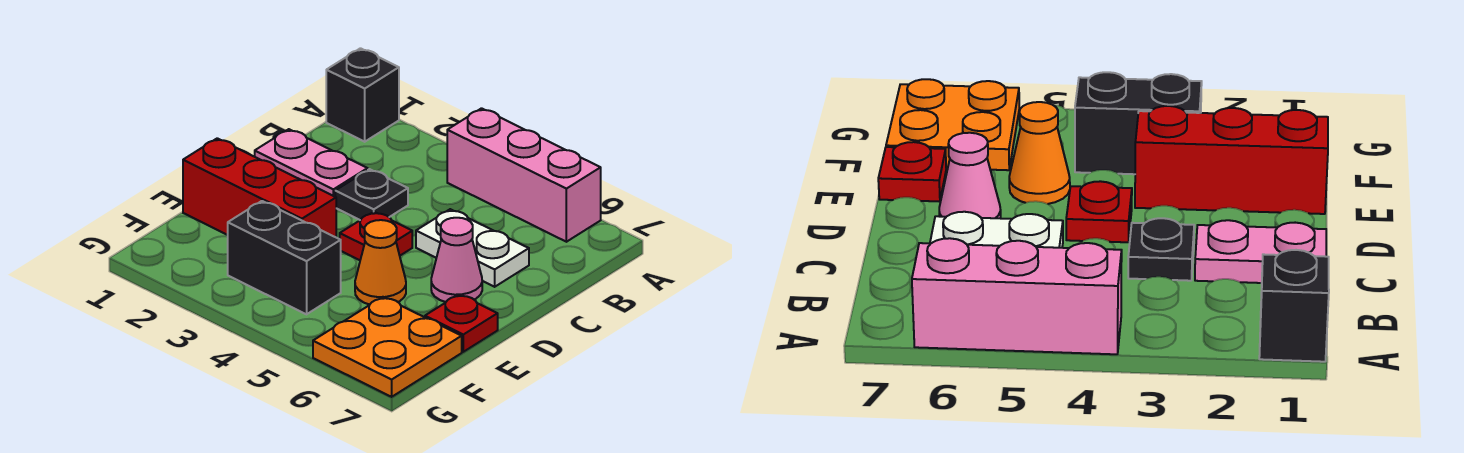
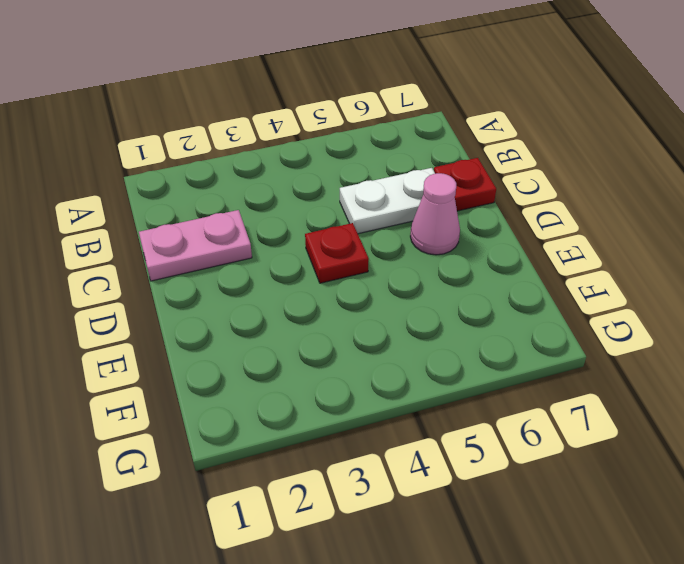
red plate C7 level 1 -> red plate E7 level 1
none -> black brick A1 level 1
none -> pink brick A4:A6 level 1
none -> black plate C3 level 1

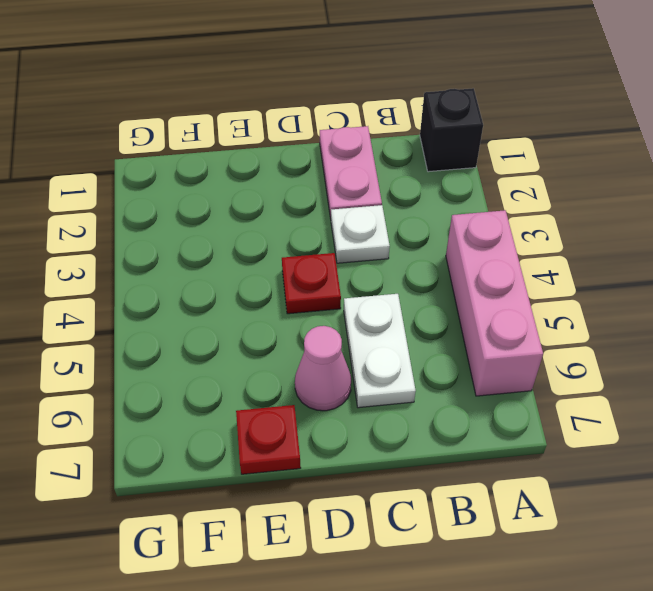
white plate C3 level 1 -> black plate C3 level 1
none -> red brick E1:E3 level 1
none -> orange cone E5 level 1
none -> black brick F3:F4 level 1

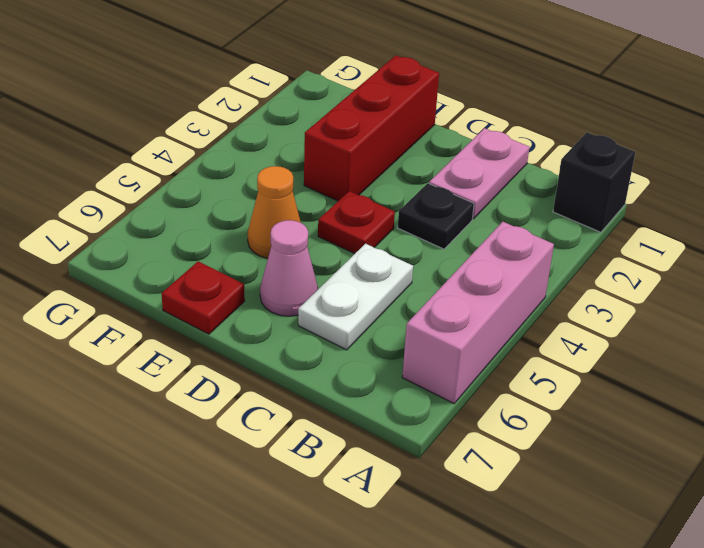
none -> black brick F3:F4 level 1
none -> orange plate F6:G7 level 1

